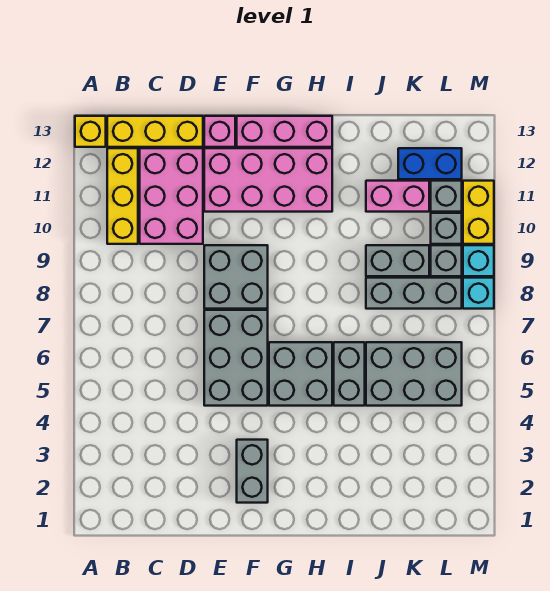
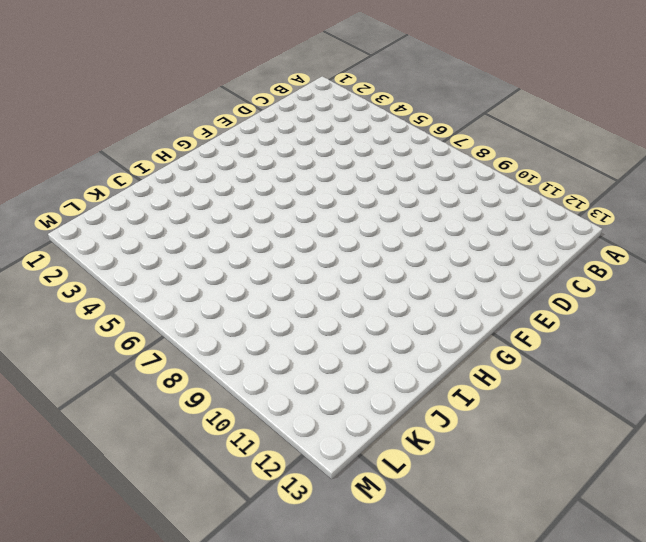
none -> yellow brick A13 level 1
none -> yellow brick B10:B12 level 1
none -> yellow brick B13:D13 level 1

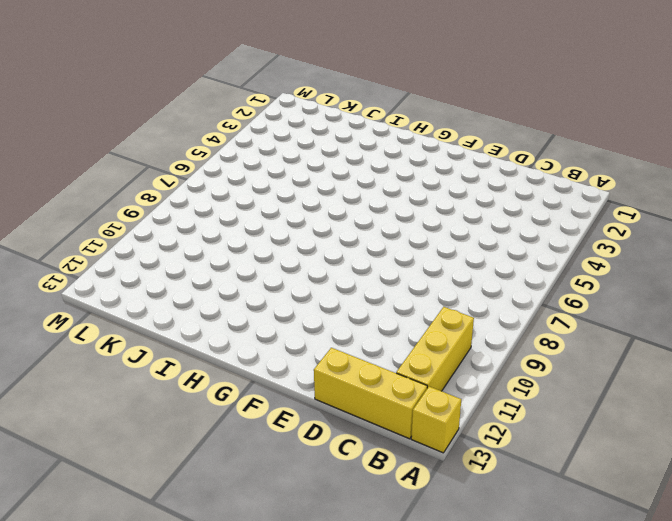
none -> pink brick C10:D12 level 1
none -> grey brick E5:F7 level 1
none -> grey brick E8:F9 level 1

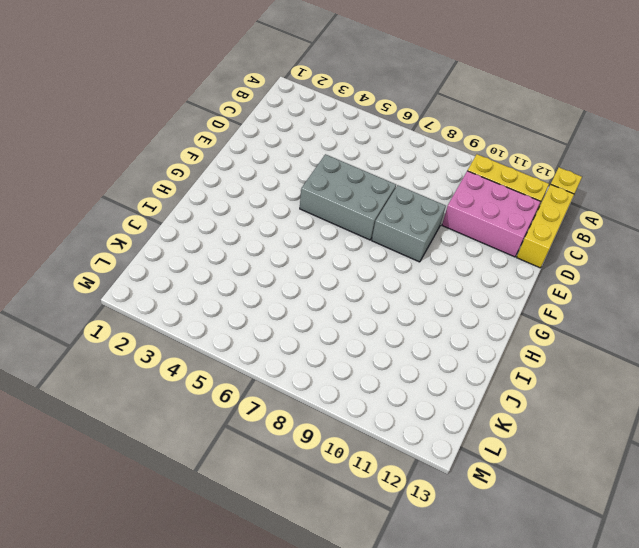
none -> pink brick E11:H12 level 1
none -> pink brick E13 level 1
none -> grey brick F2:F3 level 1

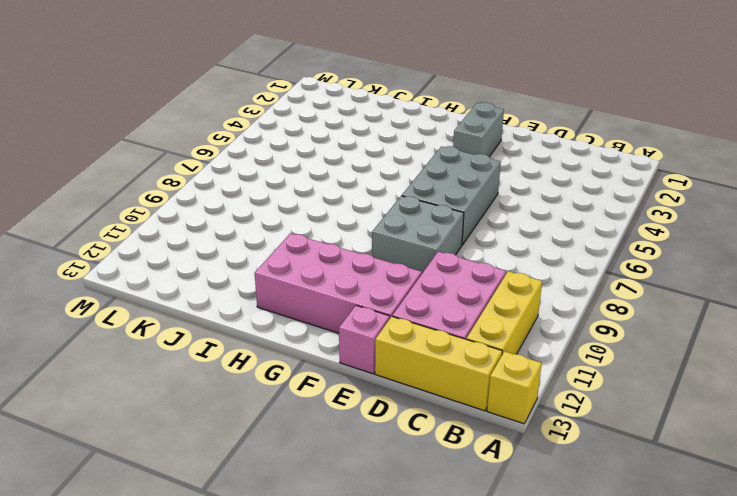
none -> pink brick F13:H13 level 1
none -> grey brick G5:H6 level 1
none -> grey brick I5:I6 level 1

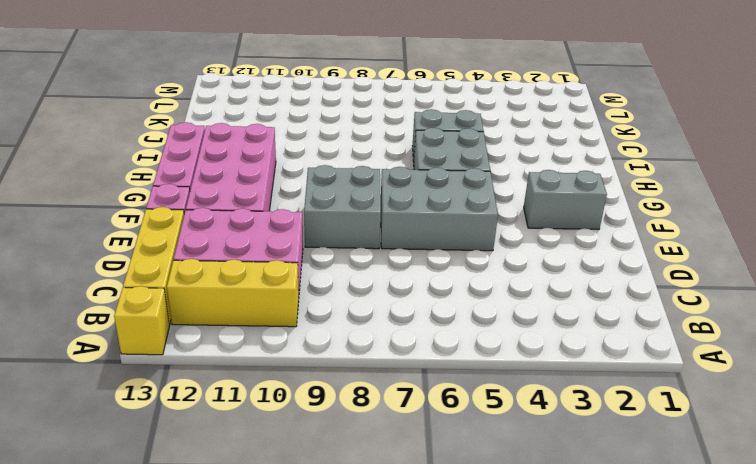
none -> grey brick J5:L6 level 1
none -> grey brick J8:L8 level 1
none -> grey brick J9:K9 level 1

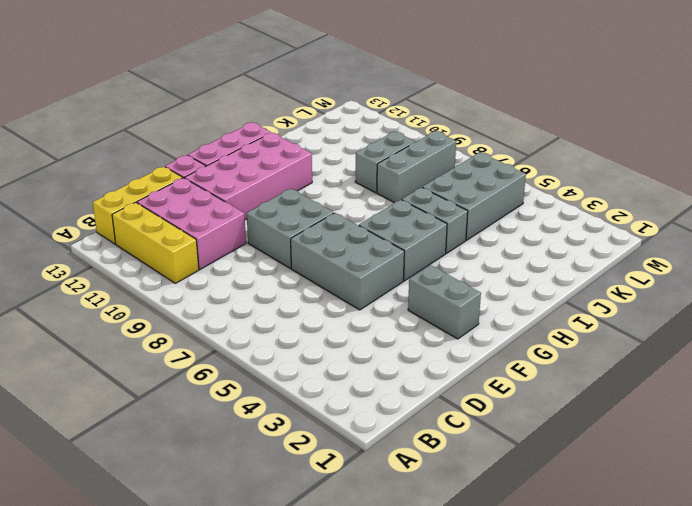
none -> yellow brick A13 level 1
none -> pink brick J11:K11 level 1
none -> blue brick K12:L12 level 1

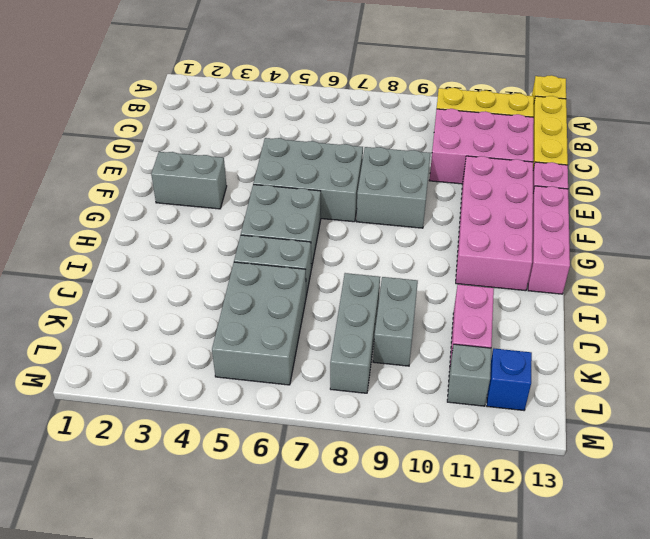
blue brick L12 level 1 -> blue brick K12:L12 level 1
none -> grey brick L9 level 1
none -> grey brick L10 level 1
none -> cyan brick M8 level 1

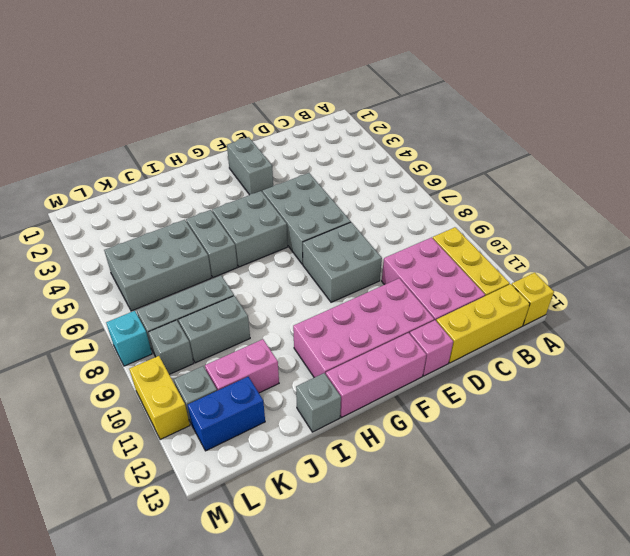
grey brick I13 level 1 -> grey brick L10 level 1
none -> cyan brick M9 level 1

